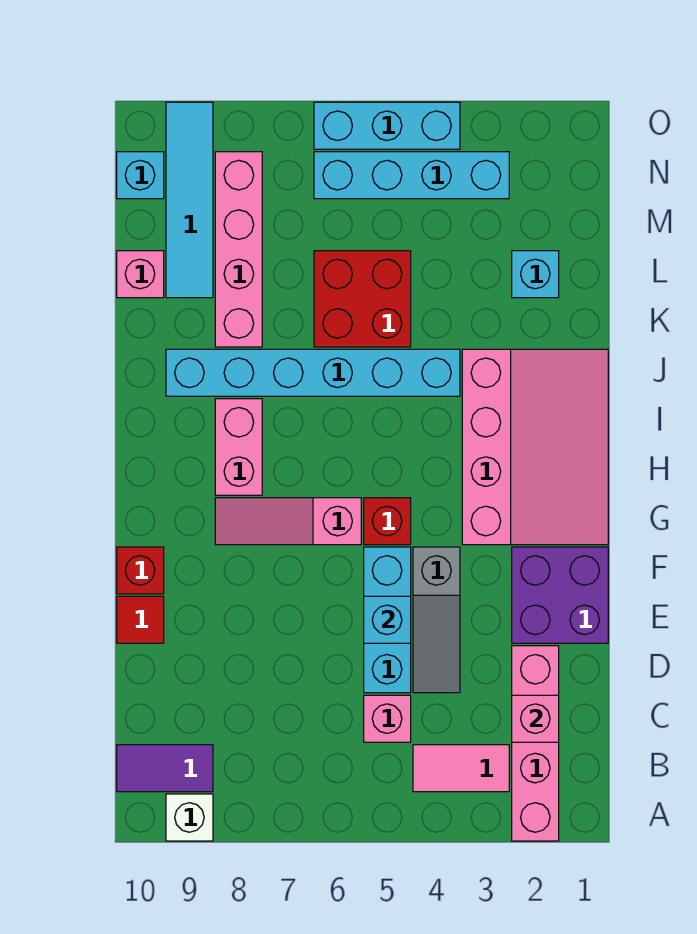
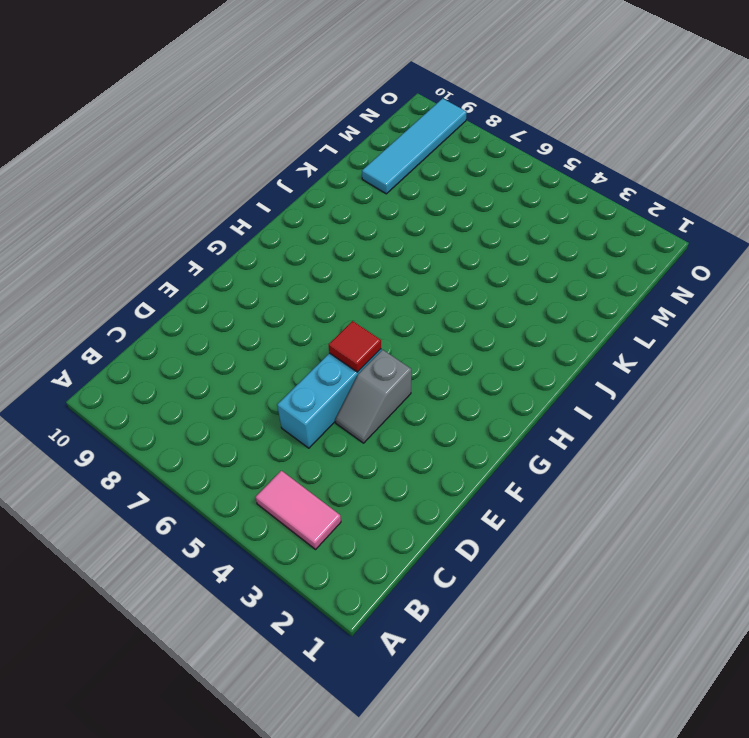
grey slope E4:F4 level 1 top F -> grey slope D4:F4 level 1 top F
red tile F5 level 2 -> red tile E10 level 1
none -> pink brick A2:D2 level 1
none -> white brick A9 level 1
none -> purple tile B9:B10 level 1

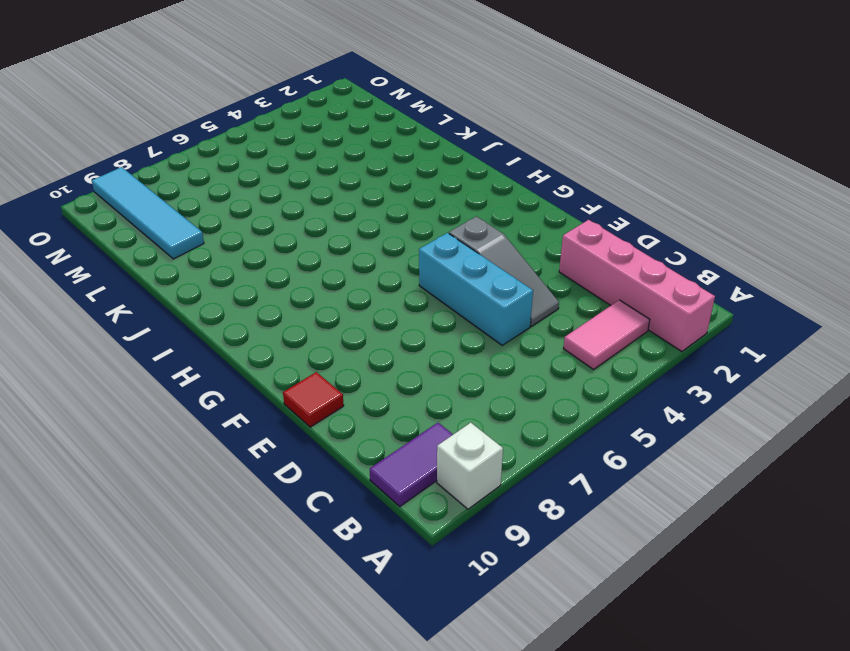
none -> pink brick C5 level 1
none -> purple brick E1:F2 level 1
none -> red brick F10 level 1

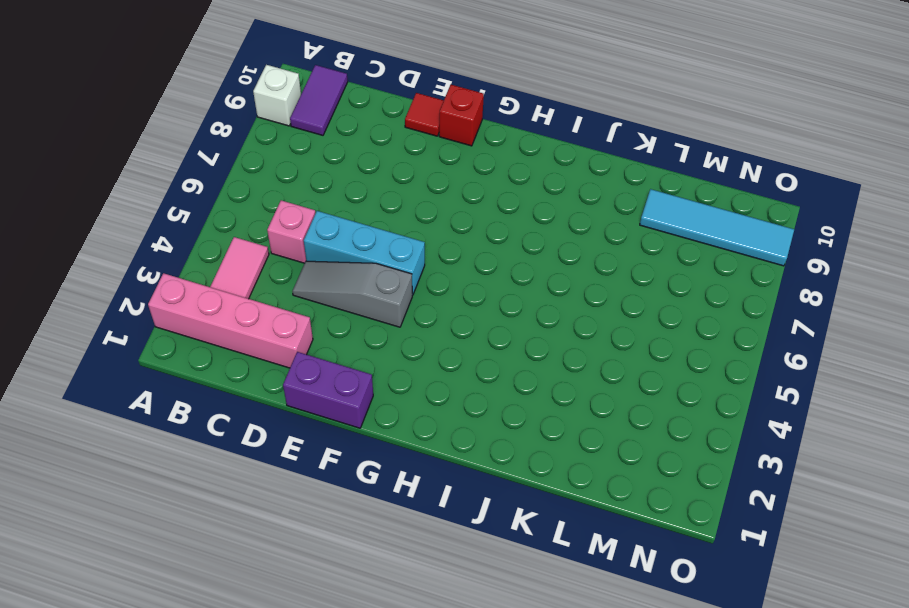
purple brick E1:F1 level 1 -> purple brick E1:F2 level 1
none -> pink slope G1:J3 level 1 top 3
none -> red brick G5 level 1
none -> pink slope G6:G8 level 1 top 6

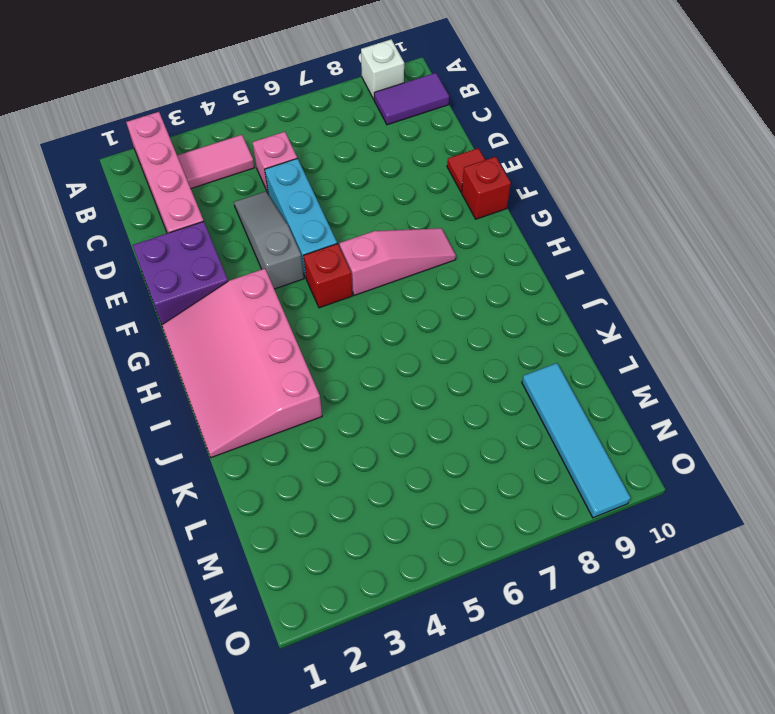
none -> pink brick H8:I8 level 1
none -> cyan brick J4:J9 level 1
none -> red brick K5:L6 level 1

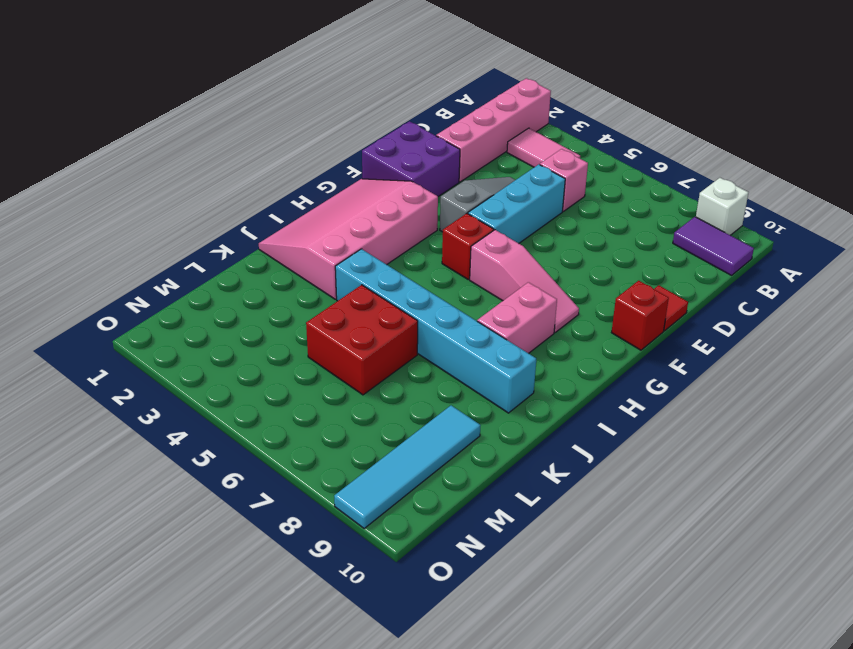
none -> pink brick K8:N8 level 1
none -> cyan brick L2 level 1
none -> pink brick L10 level 1

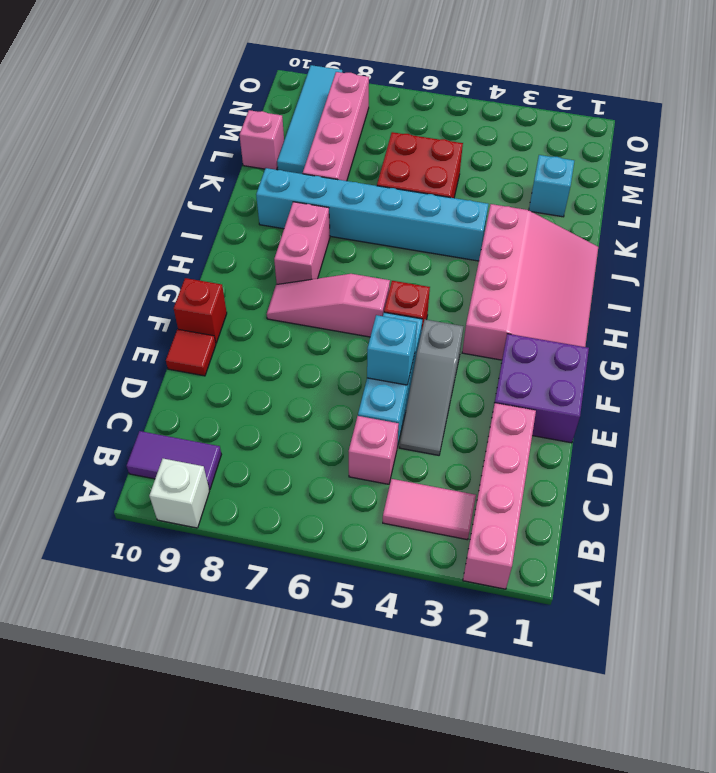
none -> cyan brick N3:N6 level 1
none -> cyan brick N10 level 1
none -> cyan brick O4:O6 level 1

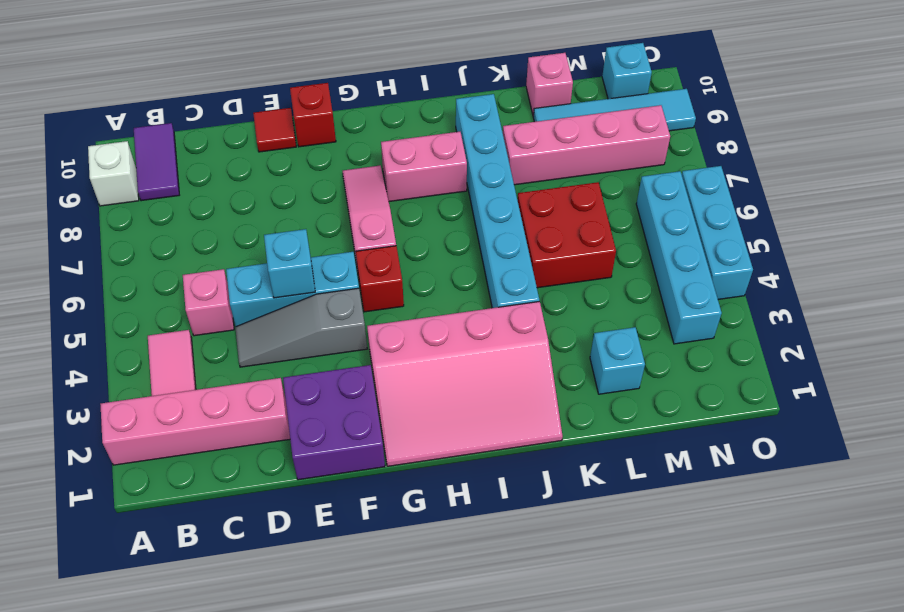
none -> pink brick C2 level 2

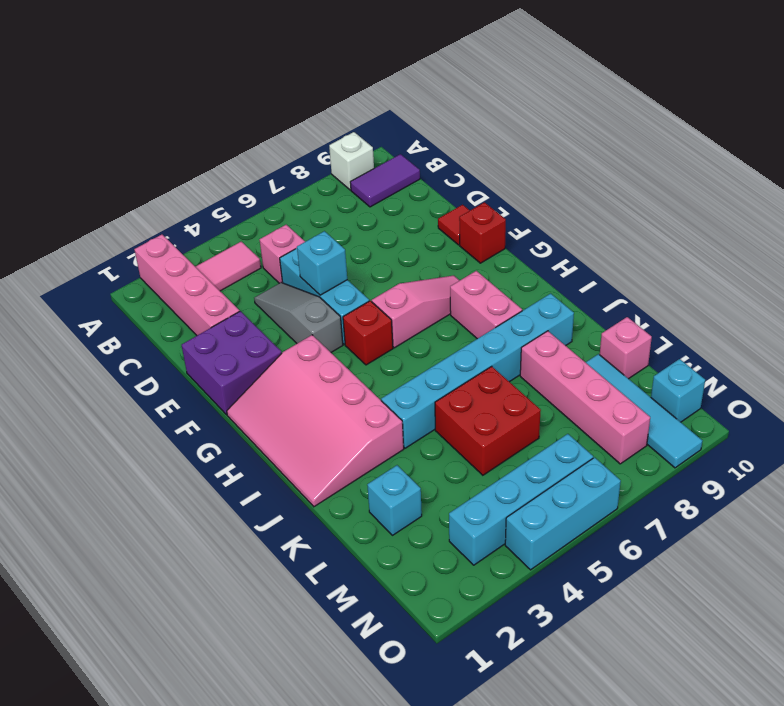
none -> pink brick C2 level 2

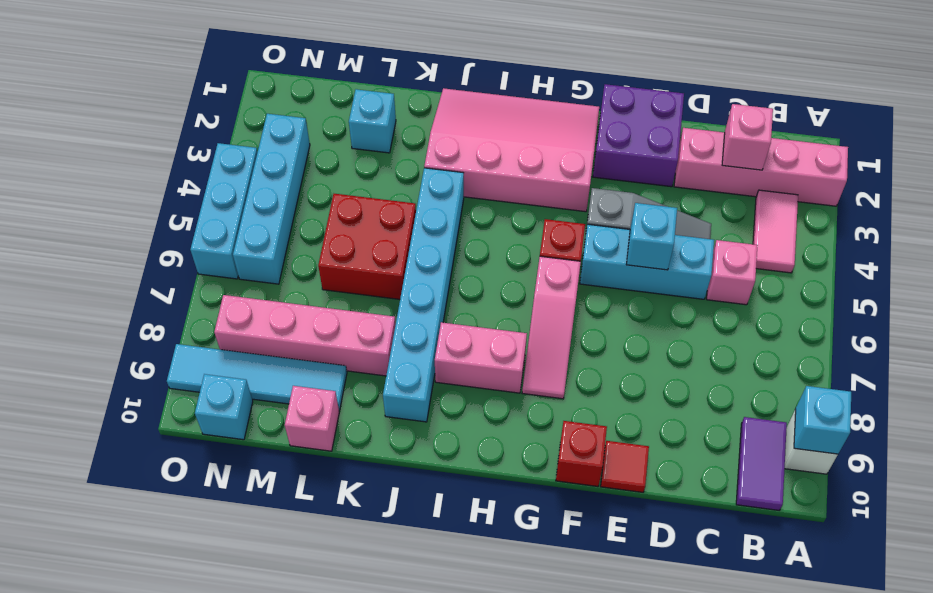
cyan brick A9 level 2 -> none

